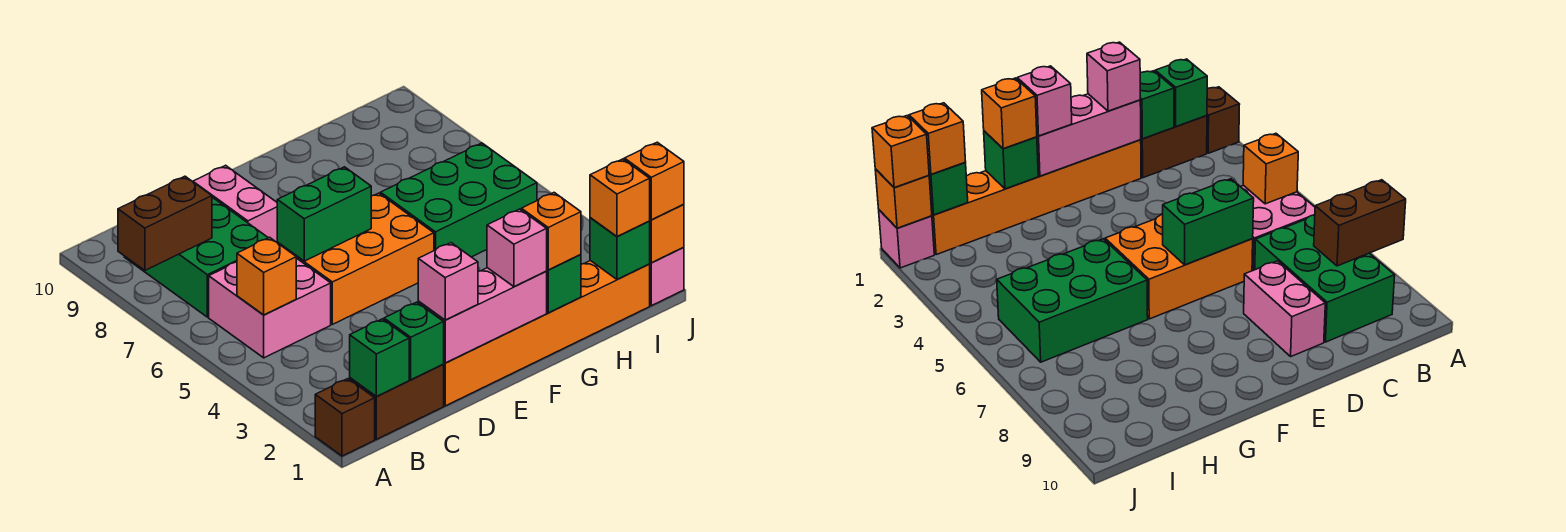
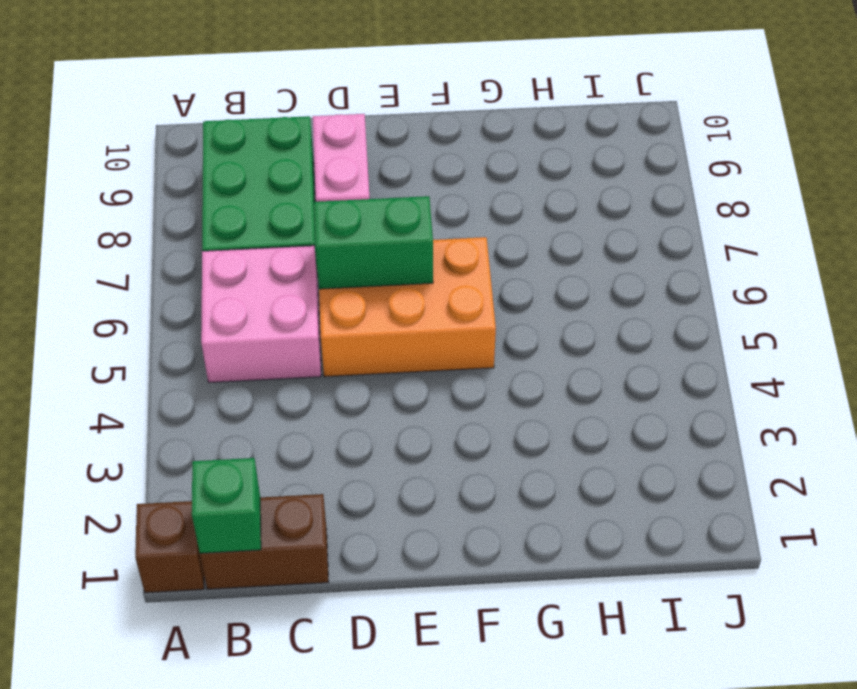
none -> orange brick D1:I1 level 1
none -> green brick G5:I6 level 1
none -> pink brick J1 level 1

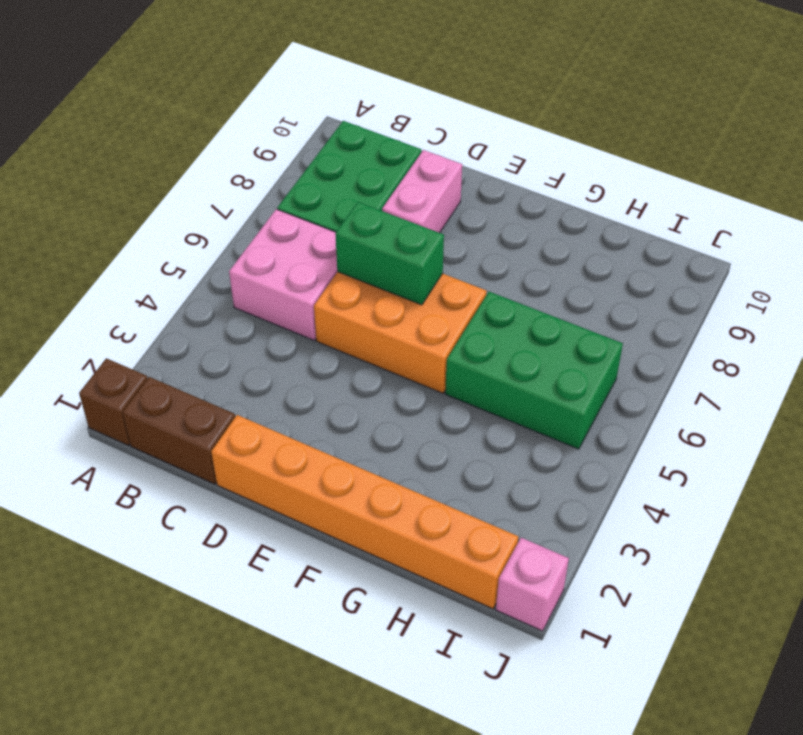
none -> brown brick A8:B8 level 2
none -> green brick B1 level 2
none -> orange brick B5 level 2

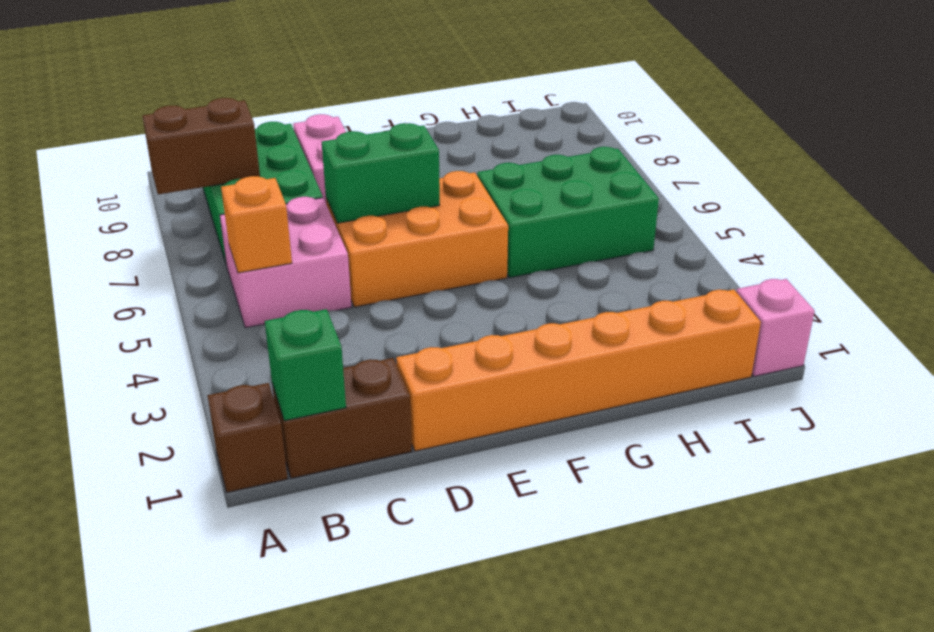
none -> green brick C1 level 2
none -> pink brick D1:F1 level 2
none -> green brick G1 level 2

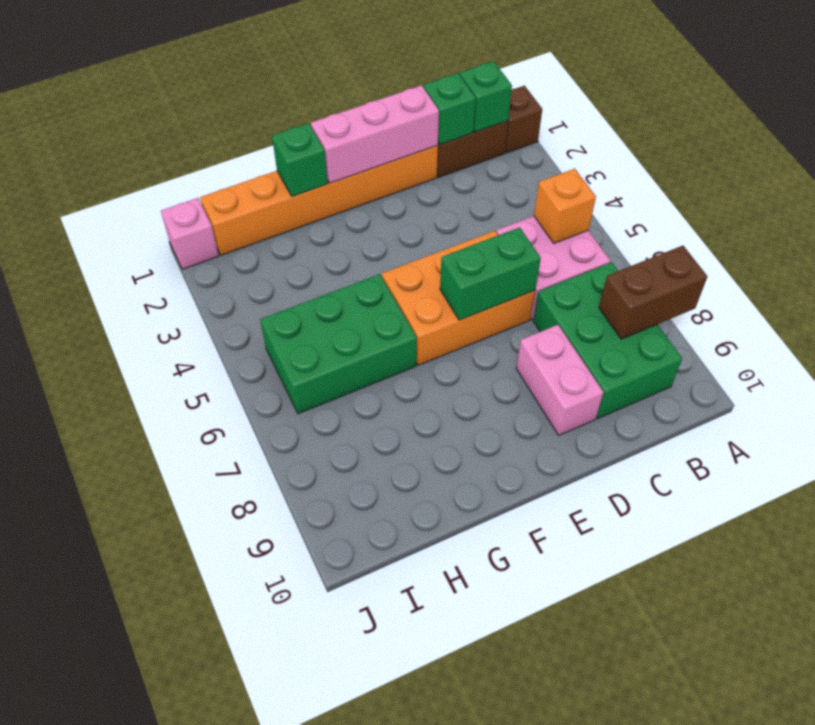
none -> green brick I1 level 2
none -> orange brick J1 level 2
none -> pink brick D1 level 3

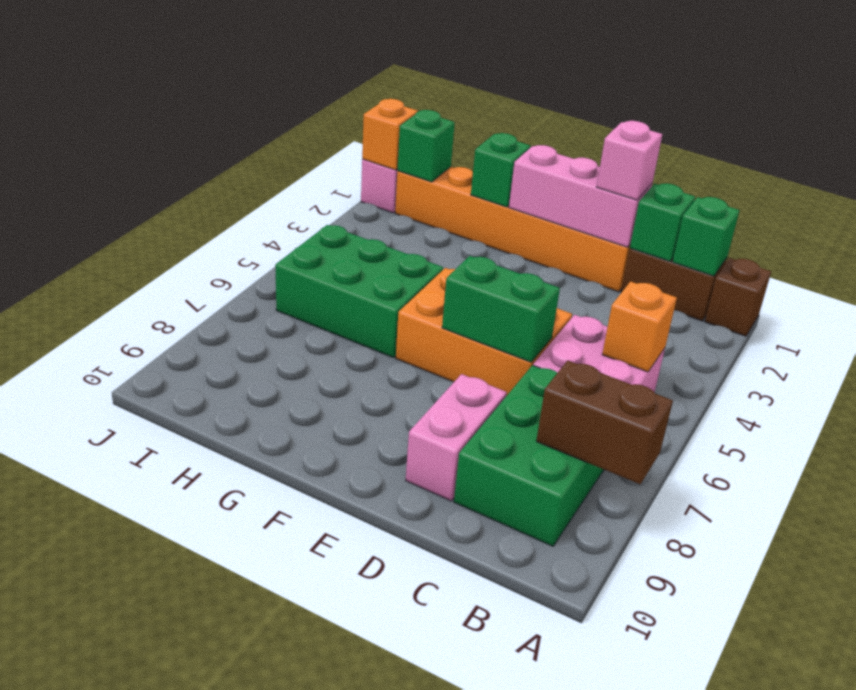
none -> pink brick F1 level 3
none -> orange brick G1 level 3
none -> orange brick I1 level 3

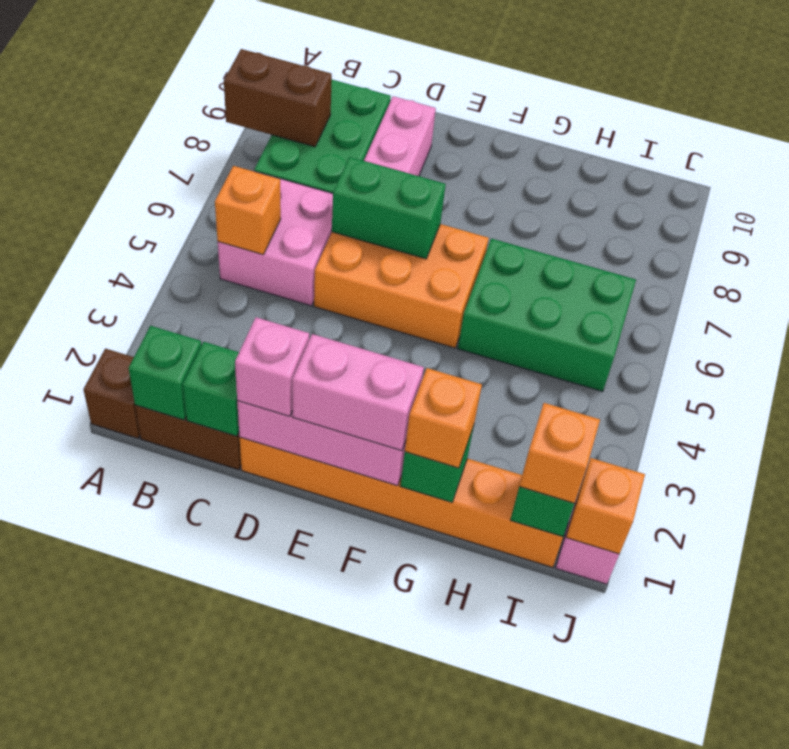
pink brick E1:F1 level 3 -> pink brick F1 level 3
none -> orange brick J1 level 3

